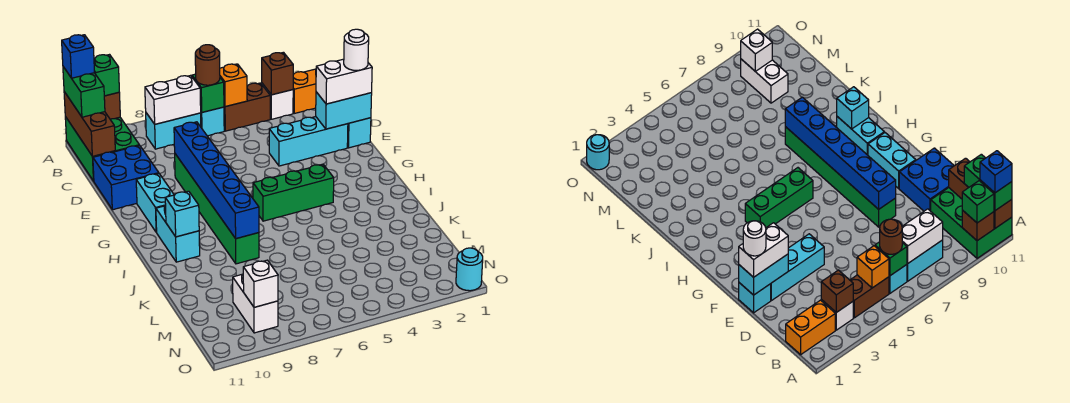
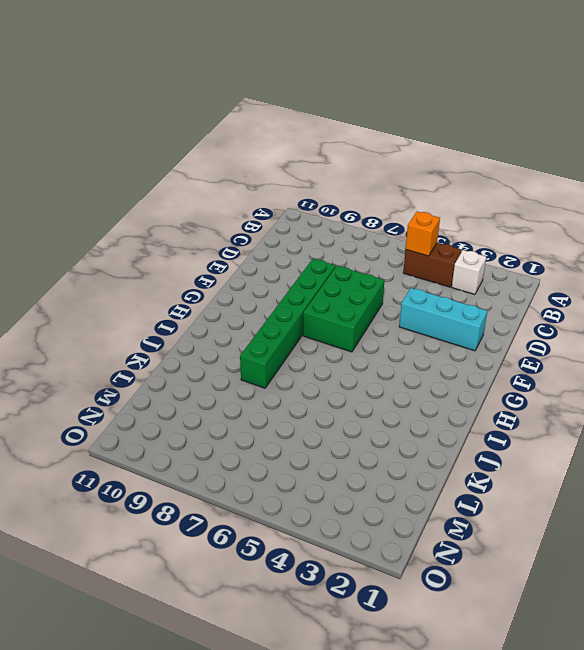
green brick E6:G7 level 1 -> green brick A10:C11 level 1
none -> orange brick B1:B2 level 1
none -> cyan brick B6 level 1
none -> cyan brick B7:B8 level 1
none -> blue brick D10:E11 level 1

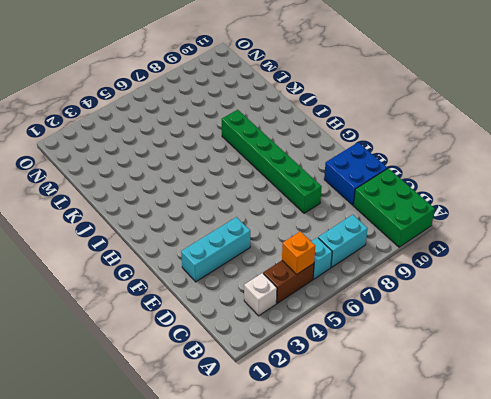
none -> orange brick B1:B2 level 1
none -> cyan brick E1 level 1
none -> cyan brick F10:G10 level 1
none -> green brick H4:H6 level 1

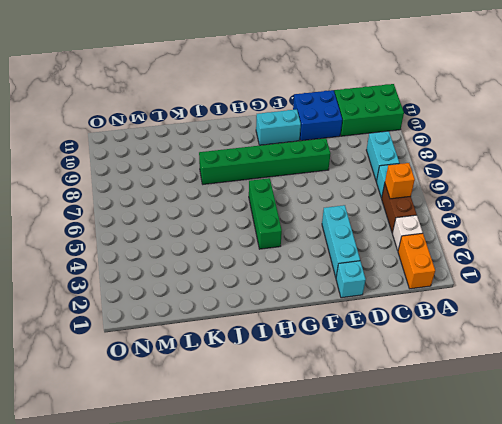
none -> cyan brick H10:I10 level 1
none -> white brick M9:N9 level 1
none -> cyan round brick O1 level 1
none -> brown brick A10 level 2

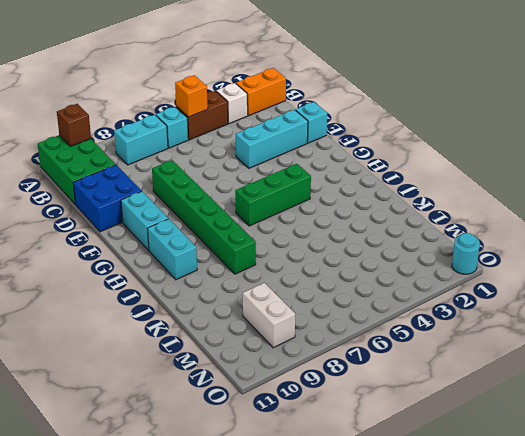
none -> brown brick A11:C11 level 2
none -> brown brick B3 level 2
none -> green brick B6 level 2
none -> white brick B7:B8 level 2

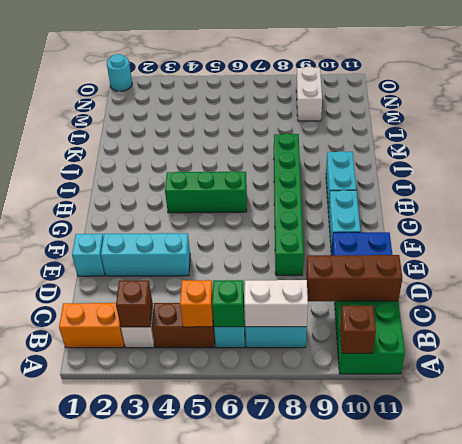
brown brick C9:C11 level 2 -> brown brick A11:C11 level 2
none -> cyan brick E1:E2 level 2
none -> blue brick E8:J8 level 2
none -> cyan brick I10 level 2
none -> white brick N9 level 2

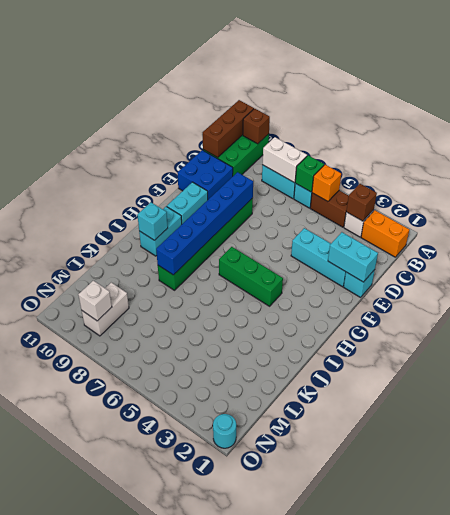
none -> green brick A10 level 3
none -> green brick A11:B11 level 3
none -> brown round brick B6 level 3
none -> white brick E1:E2 level 3

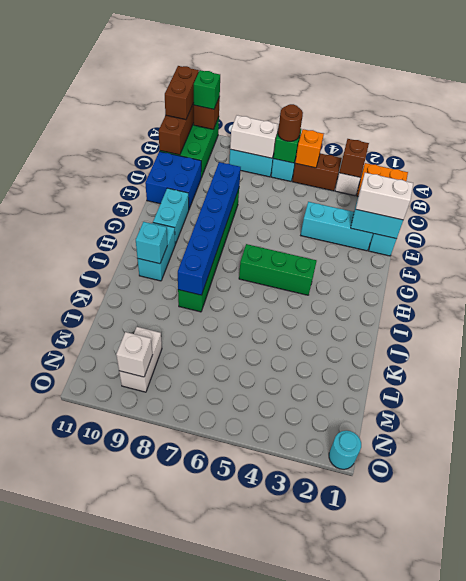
brown brick A11:B11 level 3 -> green brick A11:B11 level 3
none -> blue brick A11 level 4
none -> white round brick E1 level 4

